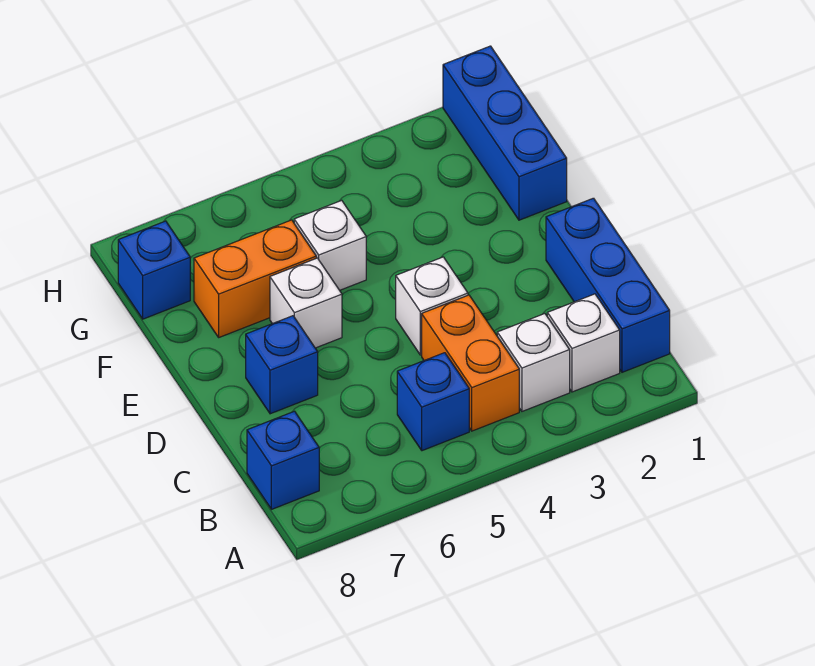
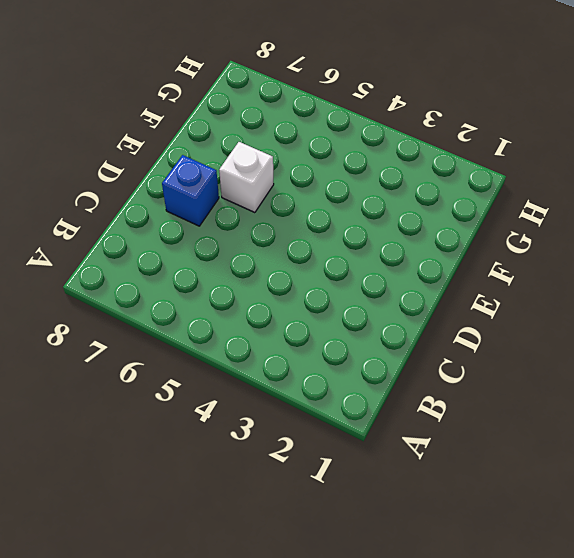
none -> blue brick B1:D1 level 1
none -> white brick B2 level 1
none -> white brick B3 level 1

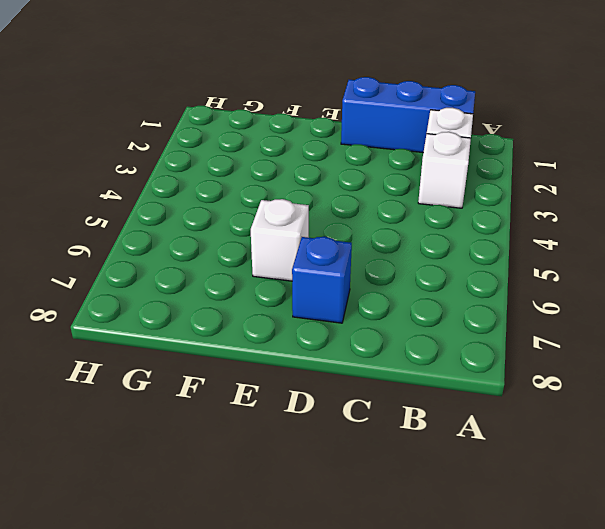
none -> orange brick B4:C4 level 1
none -> blue brick B5 level 1
none -> blue brick B8 level 1

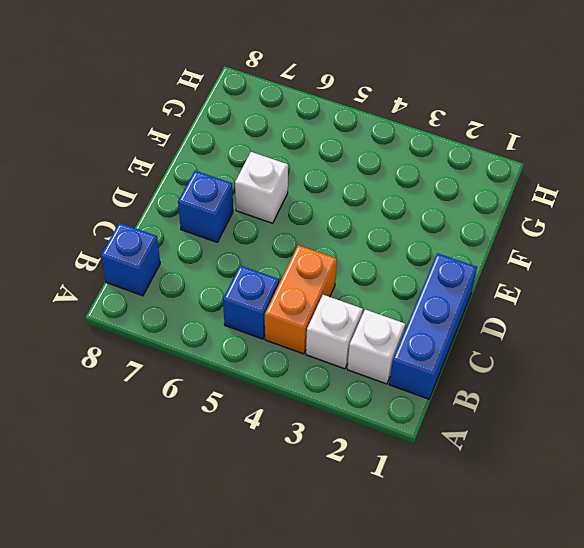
none -> white brick D4 level 1
none -> blue brick F1:H1 level 1
none -> white brick F5 level 1

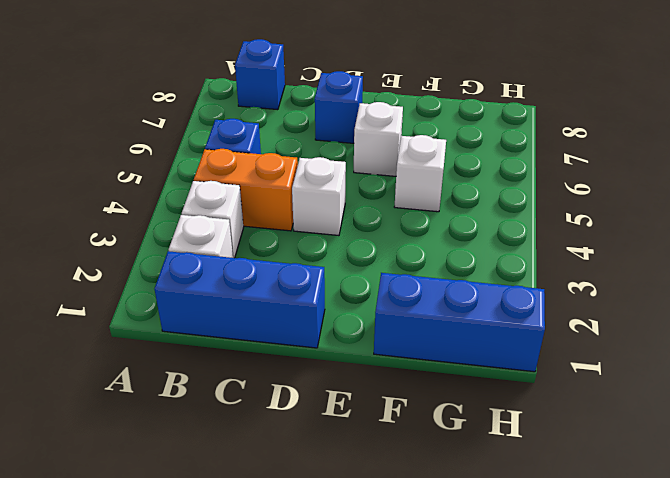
none -> orange brick F6:F7 level 1
none -> blue brick G8 level 1

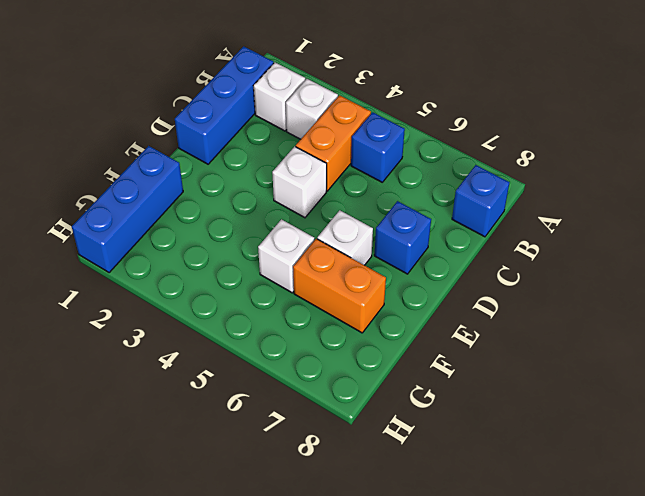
none -> blue brick G8 level 1

